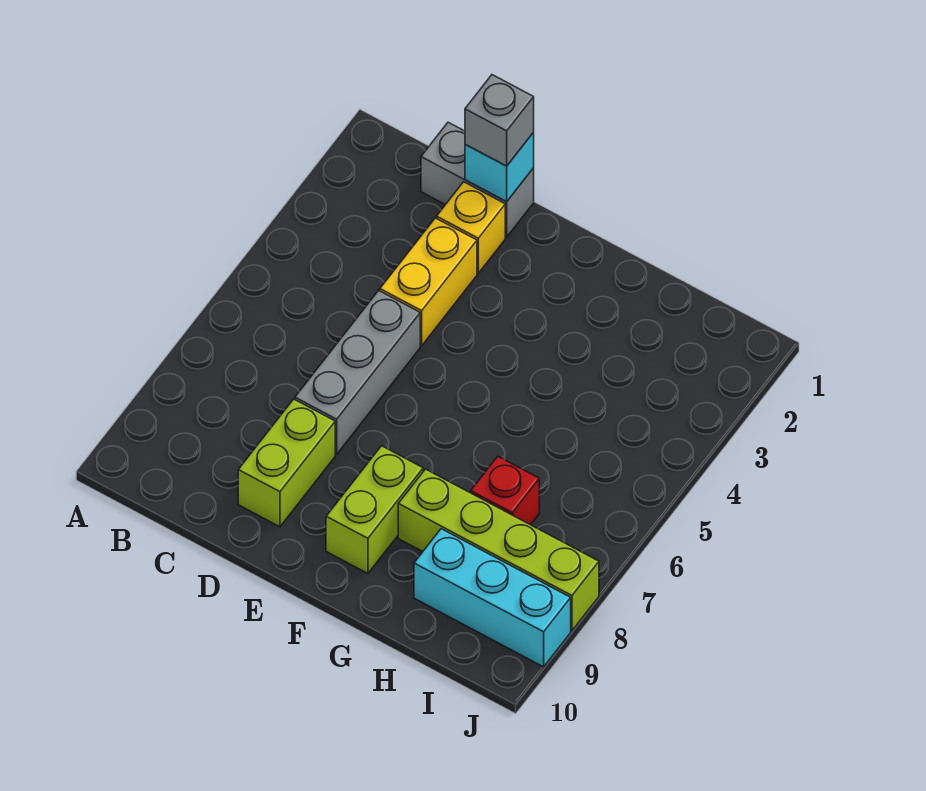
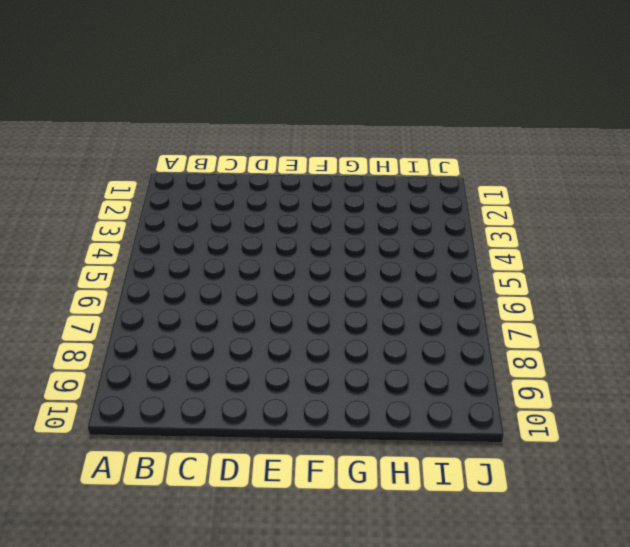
none -> grey brick C1:D1 level 1
none -> yellow brick D2 level 1

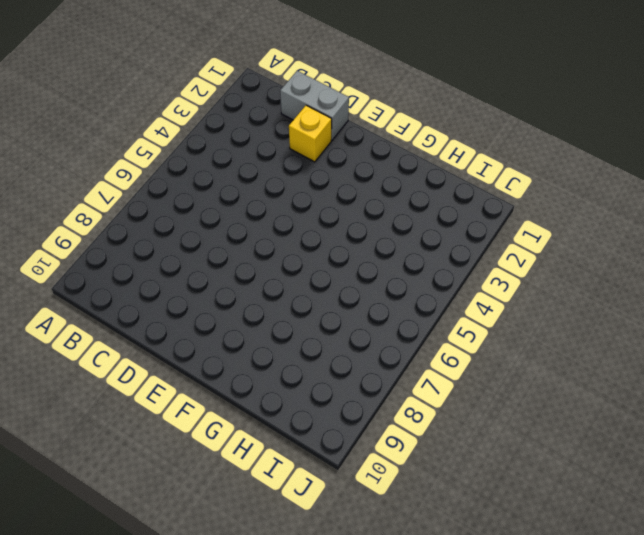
none -> yellow brick D3:D4 level 1
none -> grey brick D5:D7 level 1

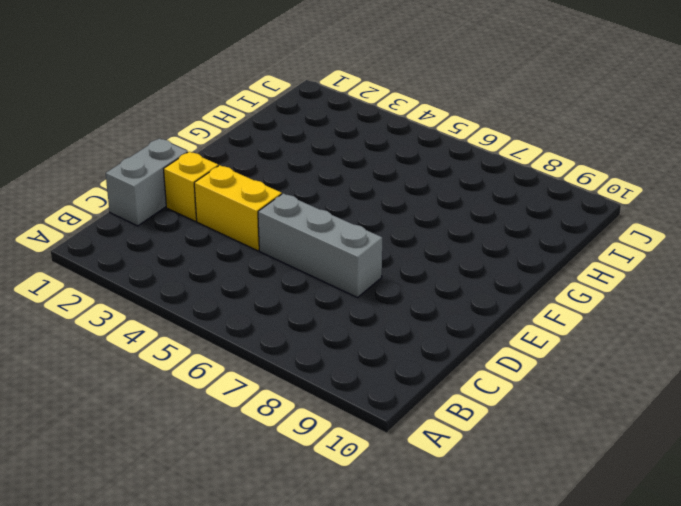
none -> lime brick D8:D9 level 1
none -> lime brick F8:F9 level 1

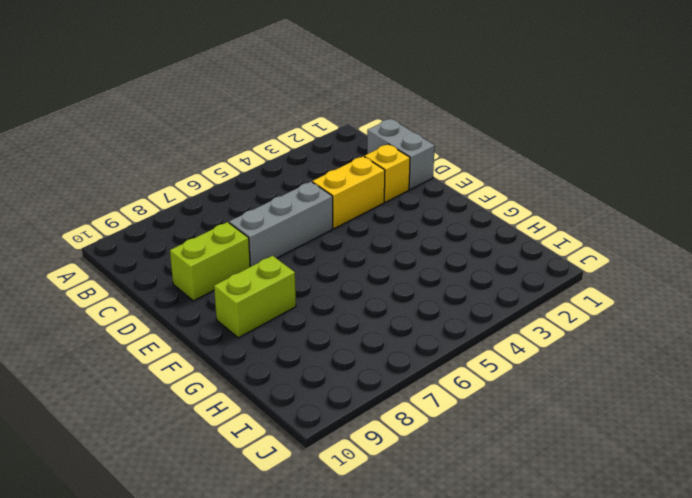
none -> lime brick G8:J8 level 1
none -> red brick H7 level 1

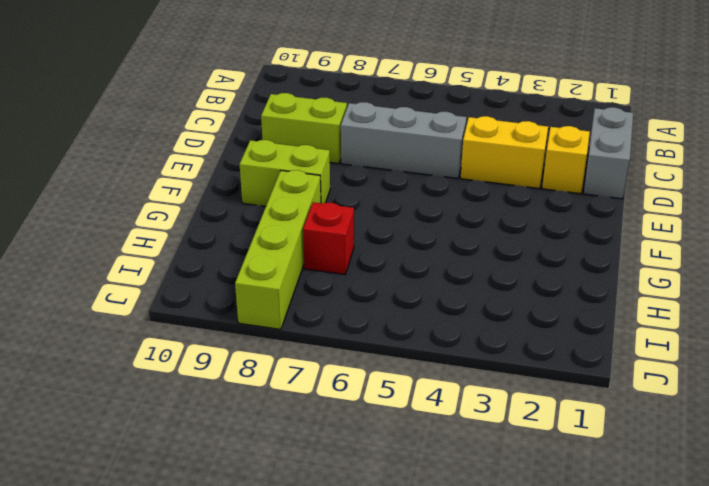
none -> cyan brick H9:J9 level 1
none -> cyan brick D1 level 2

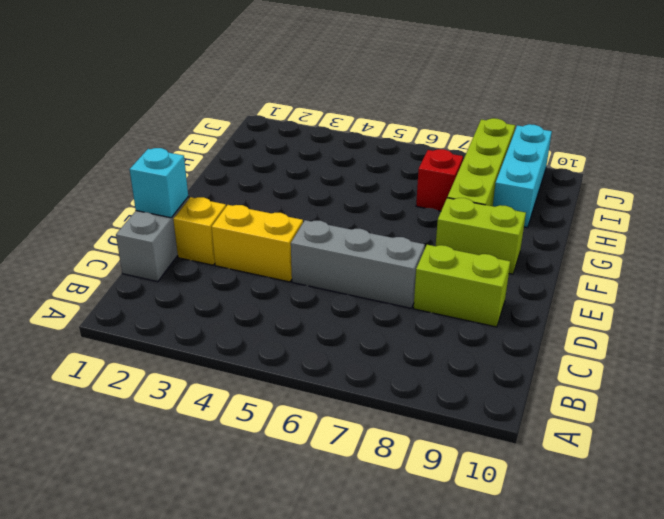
none -> grey brick D1 level 3

